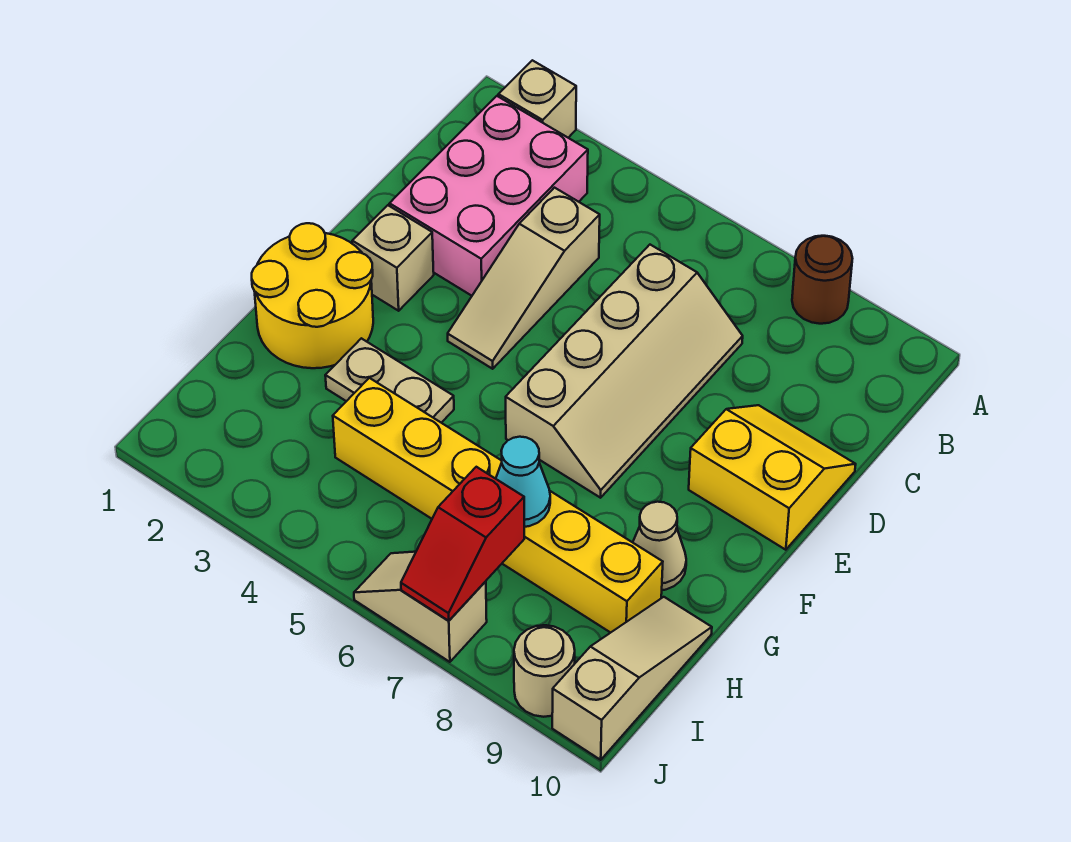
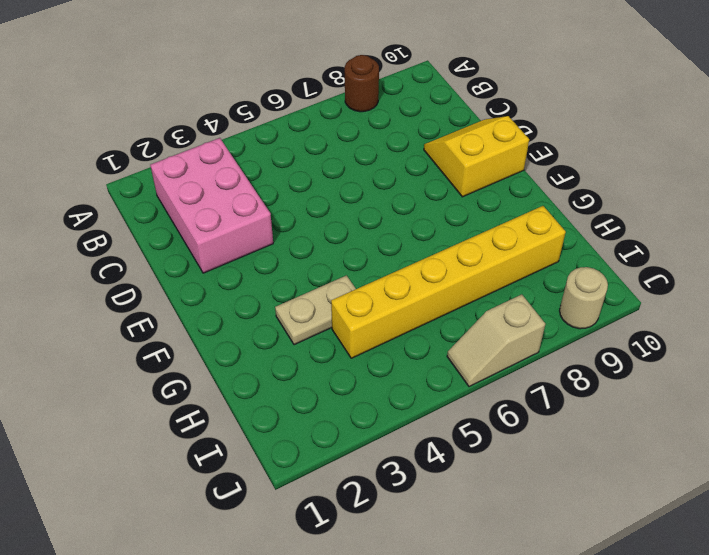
none -> tan brick A2 level 1
none -> tan slope C4:E4 level 1 top C
none -> tan slope C6:F7 level 1 top 6

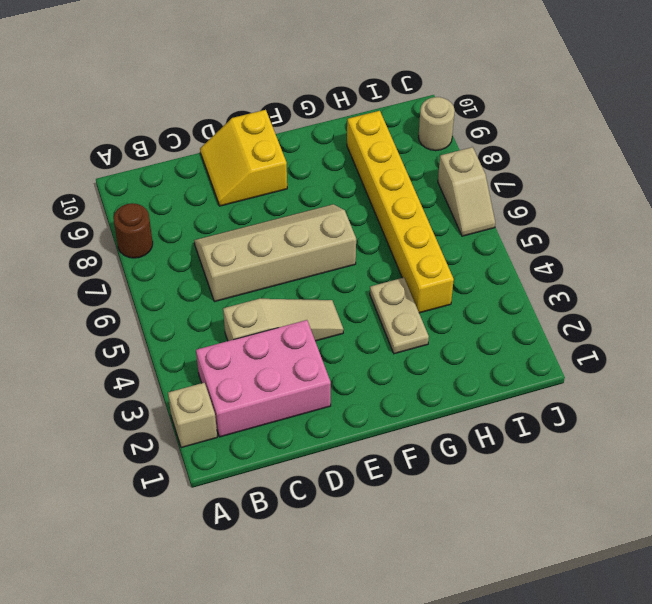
none -> tan brick E2 level 1
none -> yellow round brick F1:G2 level 1
none -> tan cone G9 level 1

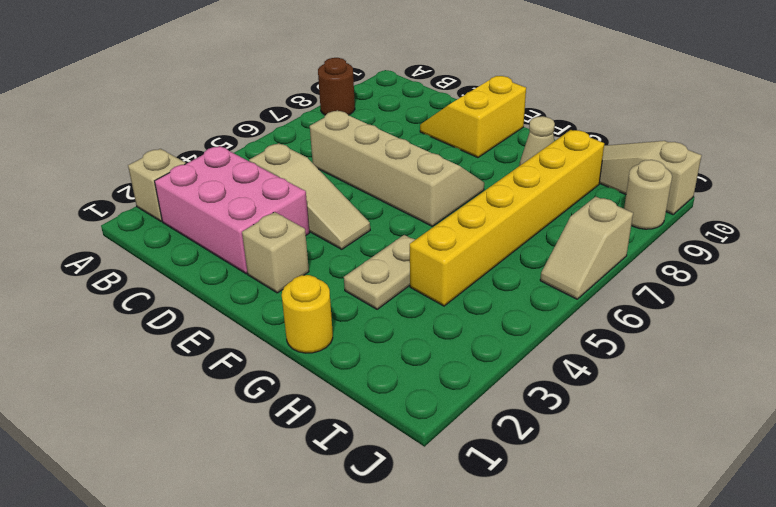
yellow round brick G1 level 1 -> yellow round brick F1:G2 level 1
none -> cyan cone H7 level 2
none -> red slope I7:J7 level 2 top I

